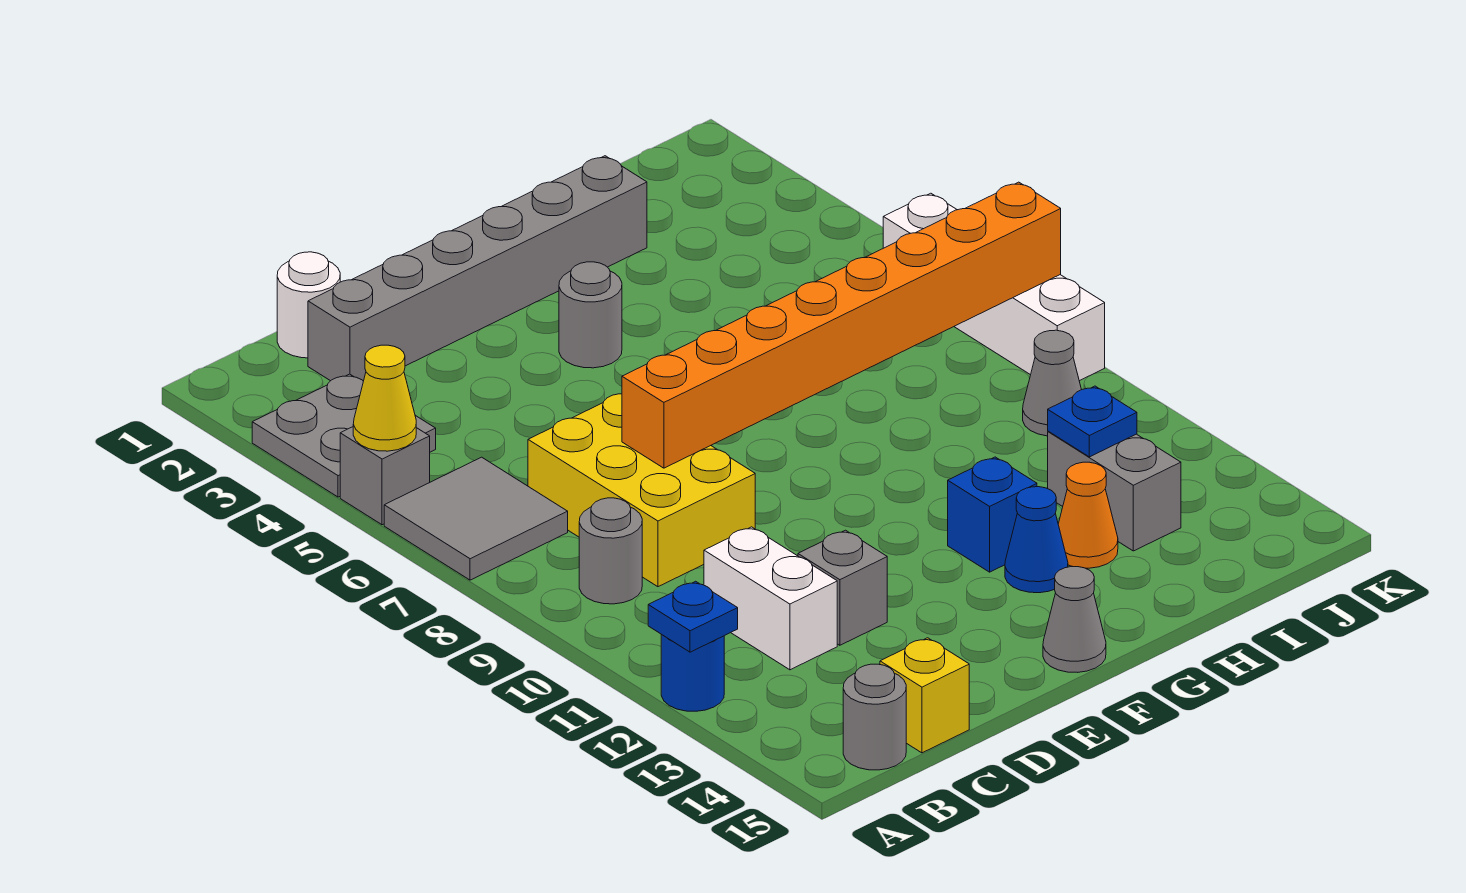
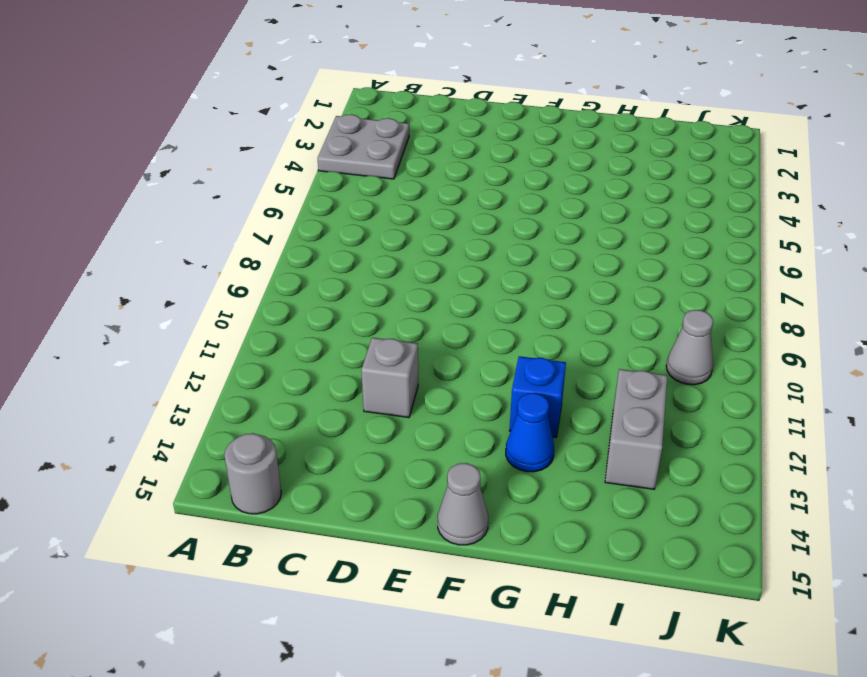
none -> grey brick A5 level 1
none -> grey tile A6:B7 level 1
none -> blue round brick A12 level 1

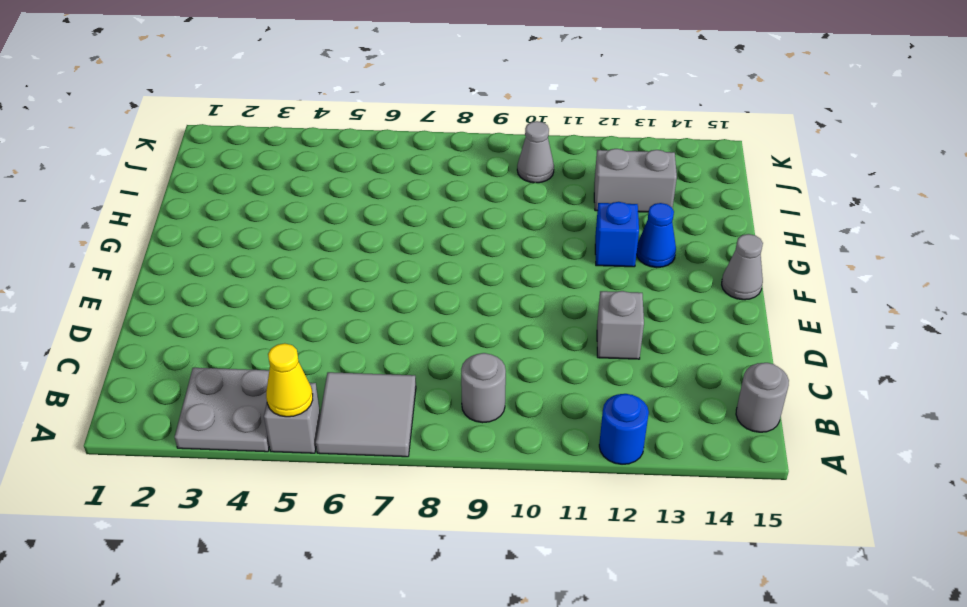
none -> white round brick C1 level 1
none -> grey brick C2:H2 level 1
none -> yellow brick C7:D9 level 1

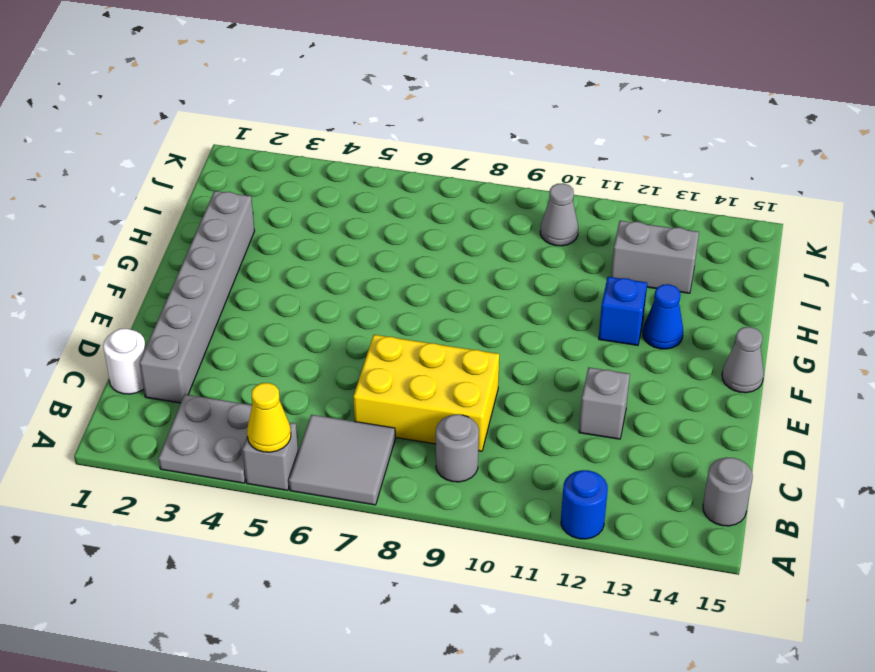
none -> white brick C11:C12 level 1
none -> yellow brick C15 level 1
none -> grey round brick F4 level 1

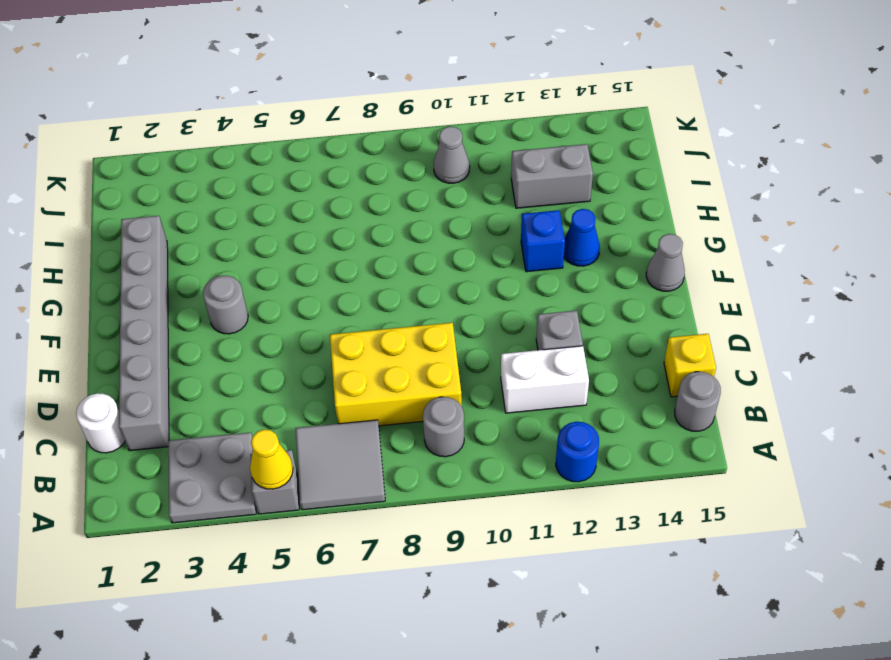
none -> orange cone H13 level 1
none -> white brick K6:K9 level 1
none -> blue plate A12 level 2

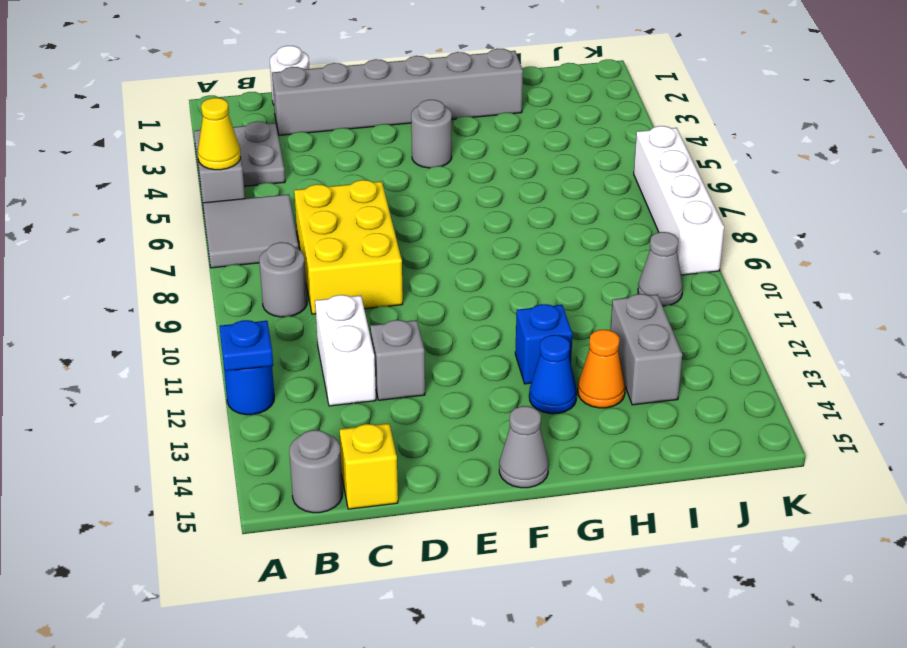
none -> orange brick D8:K8 level 2
none -> blue plate I12 level 2

